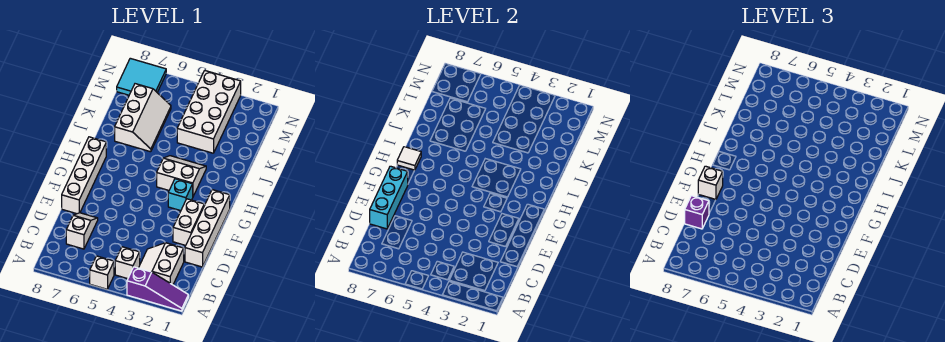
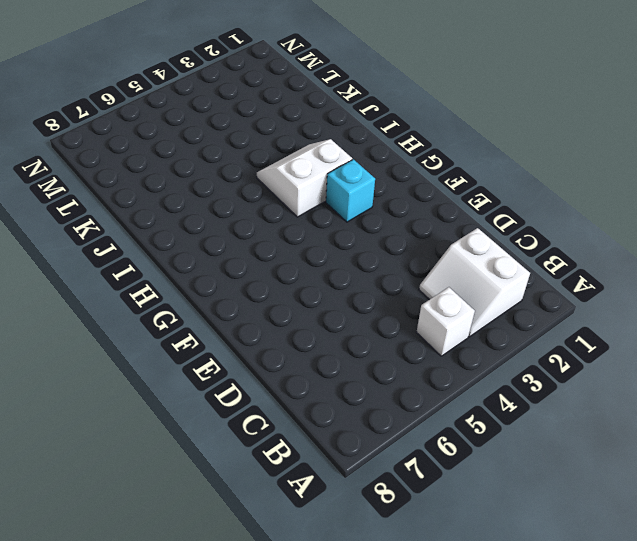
none -> purple slope A1:A3 level 1 top 3
none -> white brick A5 level 1
none -> white slope C7:D7 level 1 top C

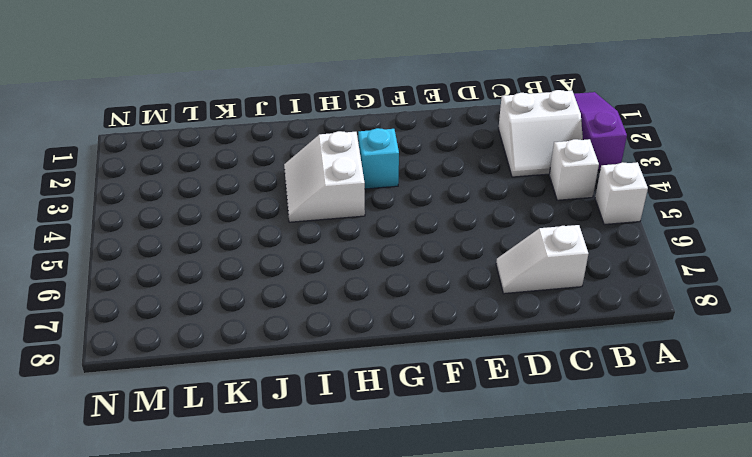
none -> white brick D1:G1 level 1
none -> white brick E2:F2 level 1
none -> white brick E8:H8 level 1

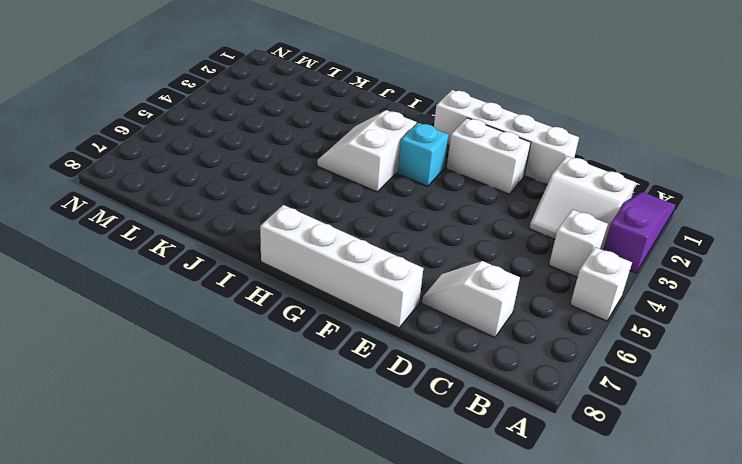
none -> white slope J6:L7 level 1 top 7
none -> white brick K3:N4 level 1
none -> cyan tile M7:N8 level 1

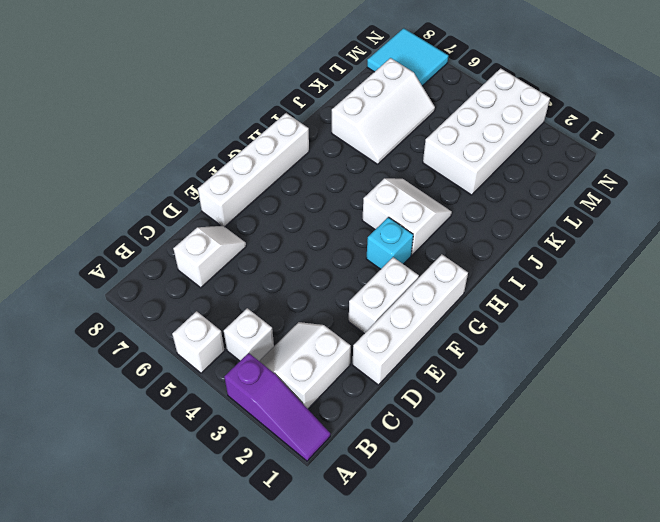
none -> cyan brick D8:F8 level 2
none -> white tile H8 level 2
none -> purple brick D8 level 3

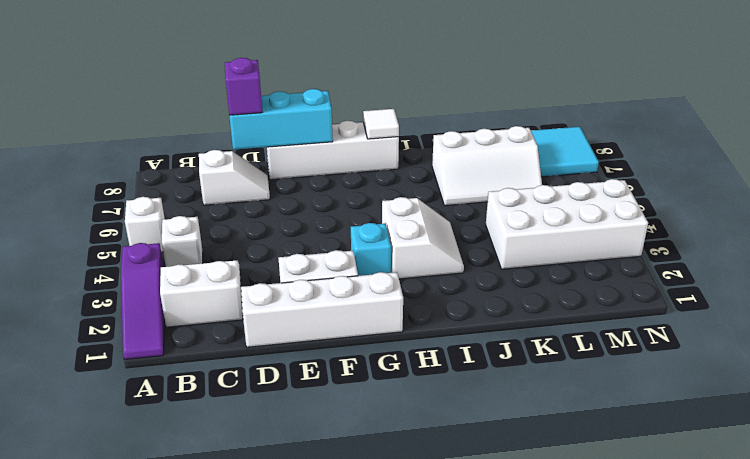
none -> white brick F8 level 3

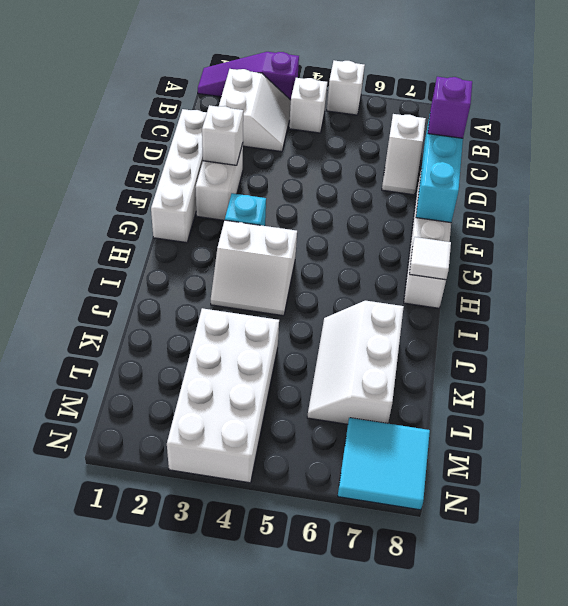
white brick E2 level 2 -> white brick F8 level 3

